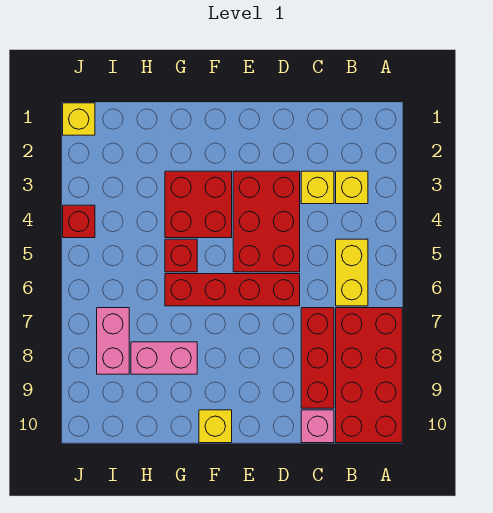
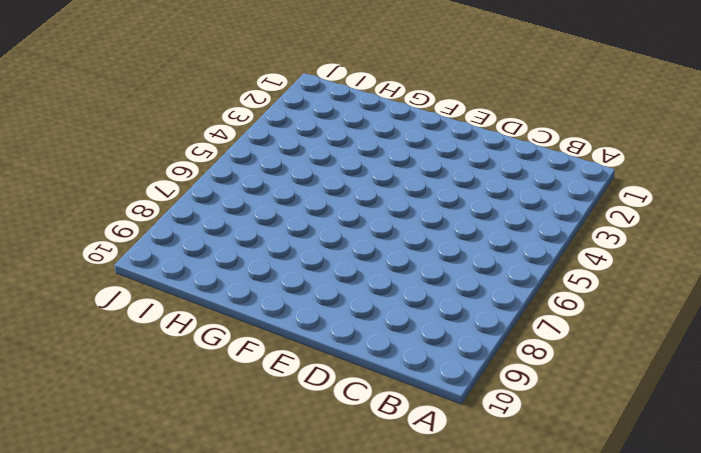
none -> red brick A7:B10 level 1
none -> yellow brick B3 level 1
none -> yellow brick B5:B6 level 1

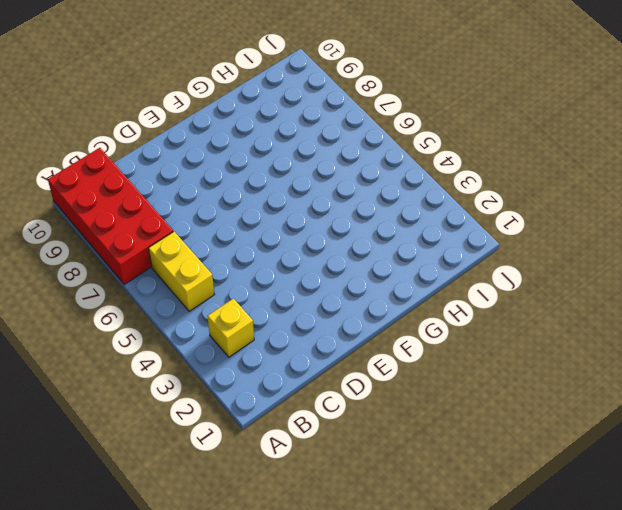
none -> yellow brick C3 level 1
none -> red brick C7:C9 level 1
none -> pink brick C10 level 1

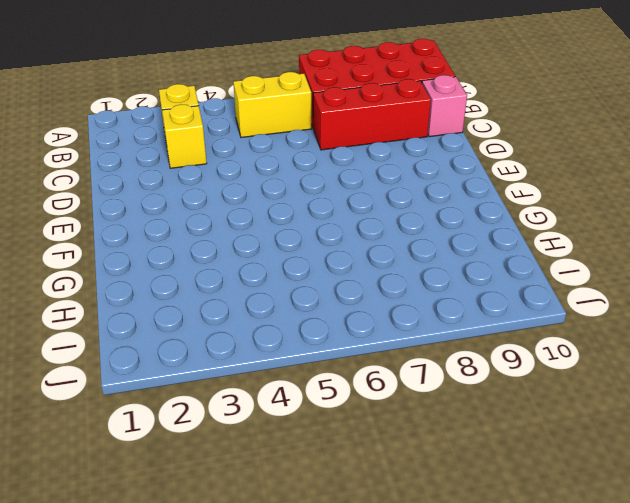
none -> red brick D3:E5 level 1
none -> red brick D6:G6 level 1
none -> red brick F3:G4 level 1

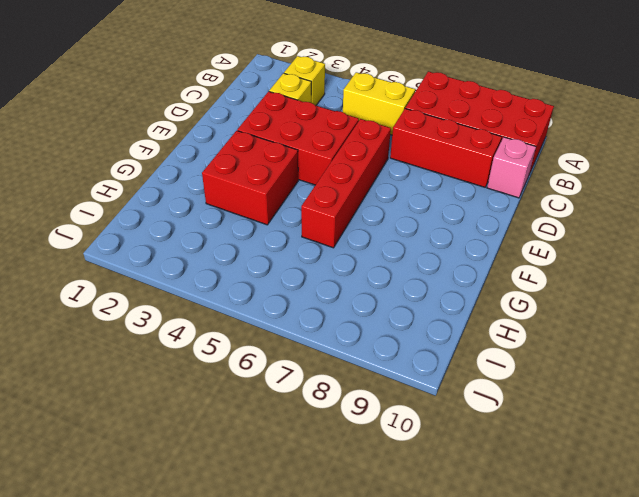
none -> yellow brick F10 level 1
none -> red brick G5 level 1
none -> pink brick G8:H8 level 1

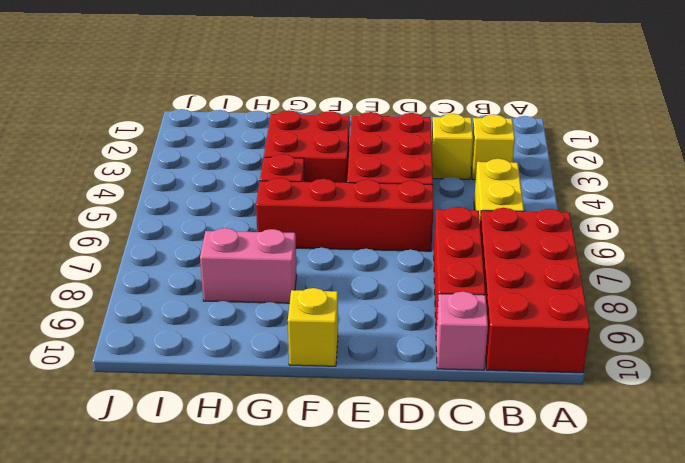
none -> pink brick I7:I8 level 1
none -> yellow brick J1 level 1
none -> red brick J4 level 1

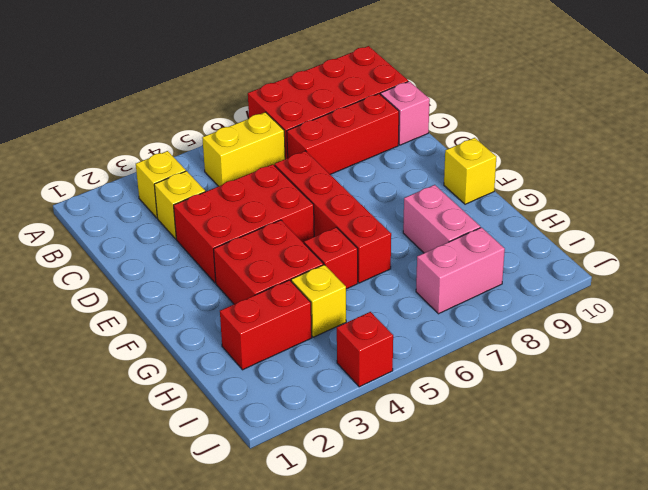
red brick H2:H3 level 1 -> none
yellow brick H4 level 1 -> yellow brick J1 level 1

